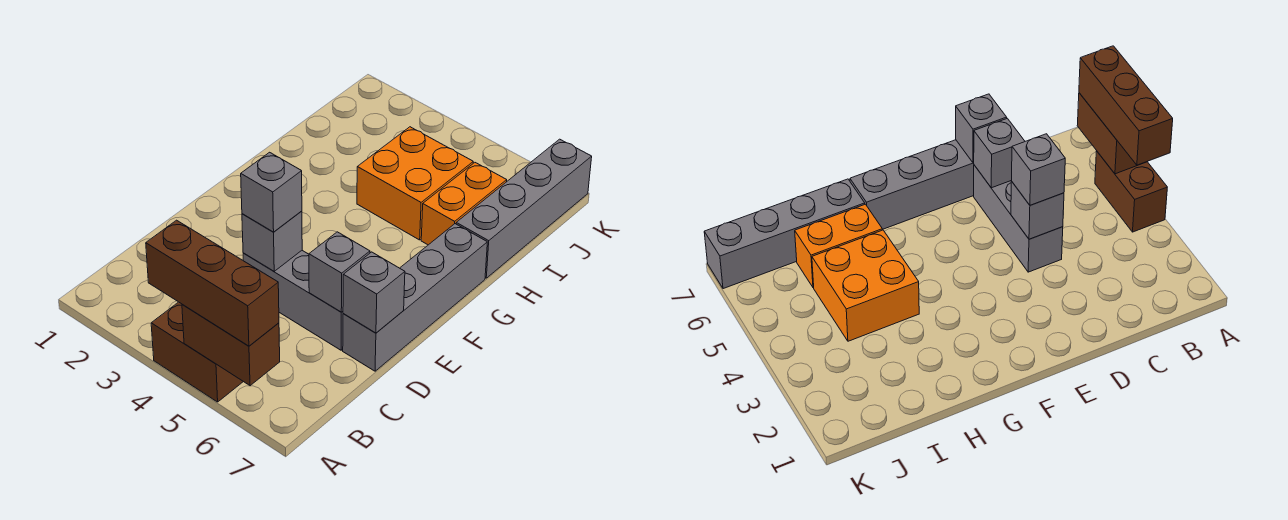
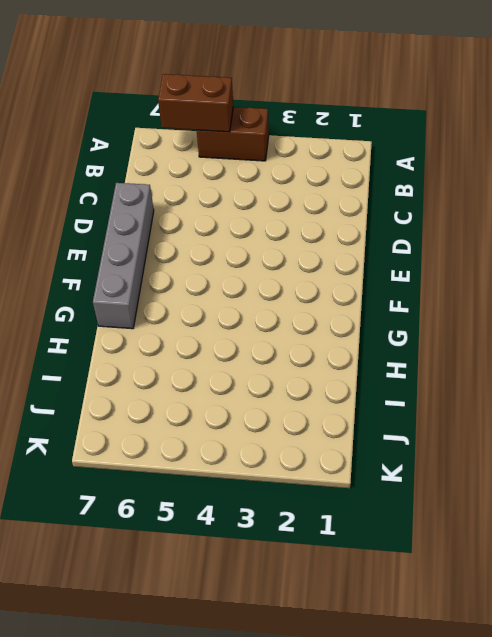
none -> grey brick D4:D6 level 1
none -> orange brick H4:I5 level 1
none -> orange brick H6:I6 level 1

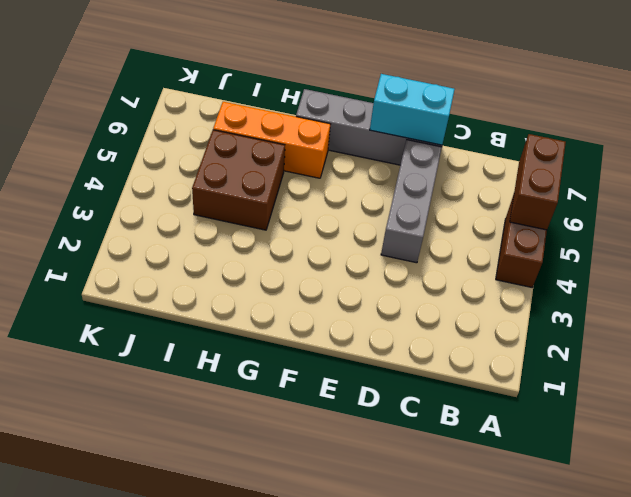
cyan brick D7:E7 level 2 -> grey brick D7 level 2
orange brick G6:I6 level 1 -> orange brick H6:I6 level 1
brown brick H4:I5 level 1 -> orange brick H4:I5 level 1
none -> grey brick H7:K7 level 1
none -> grey brick D4 level 2
none -> grey brick D6 level 2

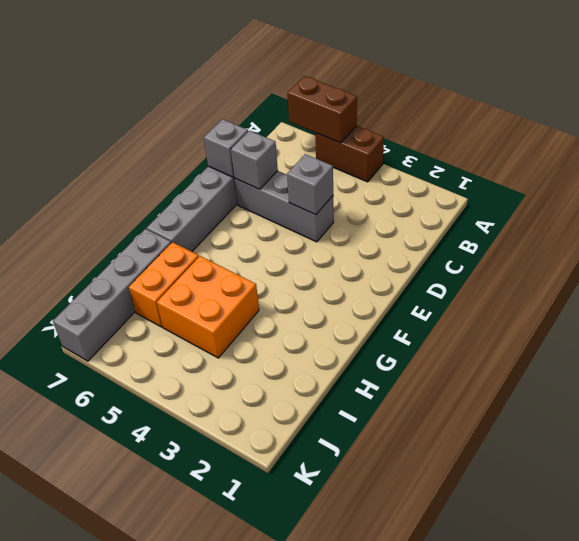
none -> brown brick A4:A6 level 3
none -> grey brick D4 level 3

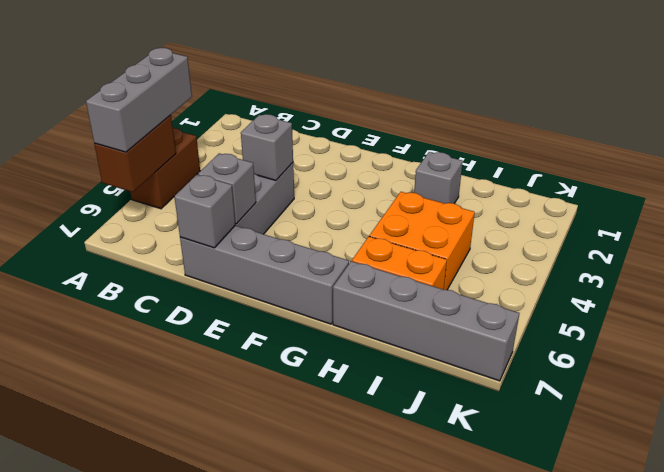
grey brick A4:A6 level 3 -> brown brick A4:A6 level 3
grey brick H2 level 1 -> grey brick D4 level 3

